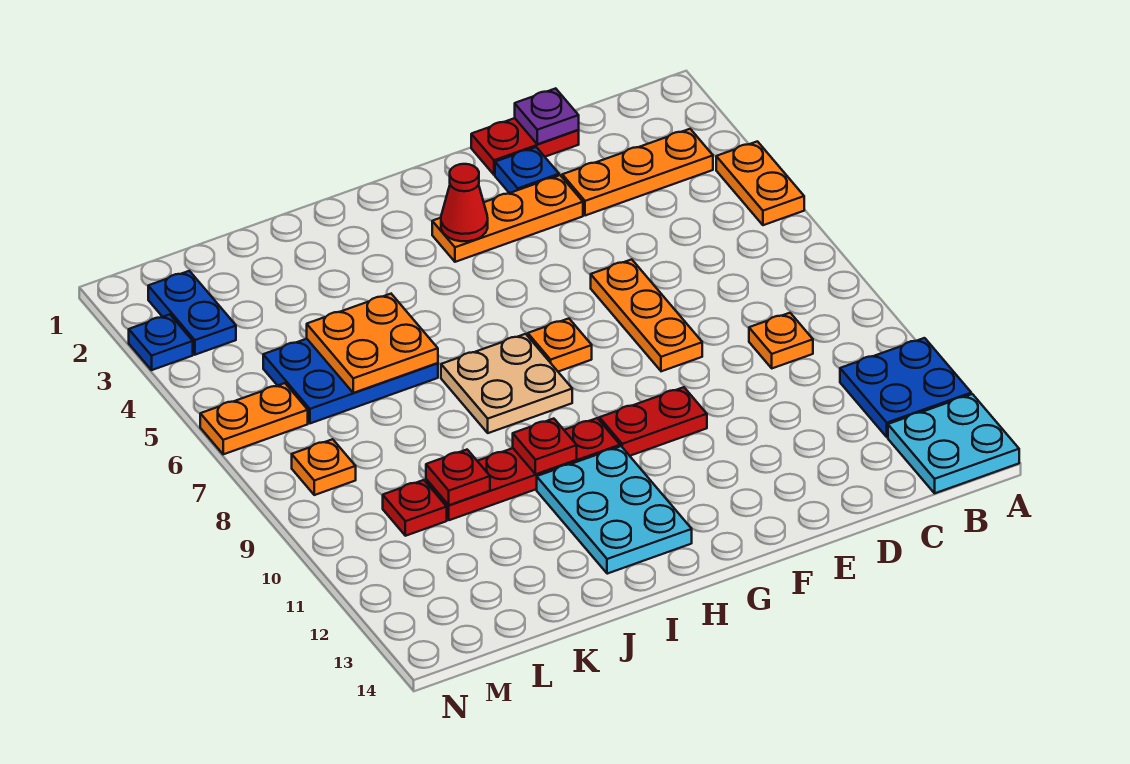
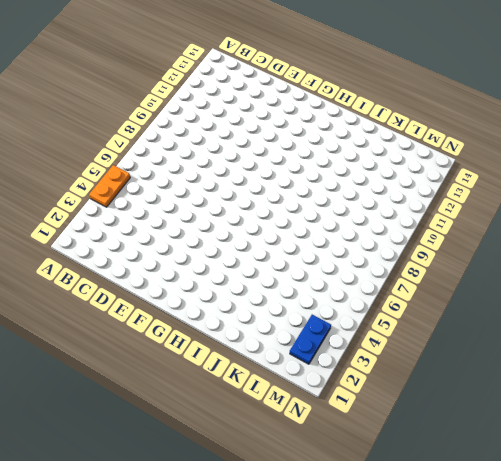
none -> blue plate A11:B12 level 1
none -> cyan plate A13:B14 level 1
none -> orange plate B3:D3 level 1

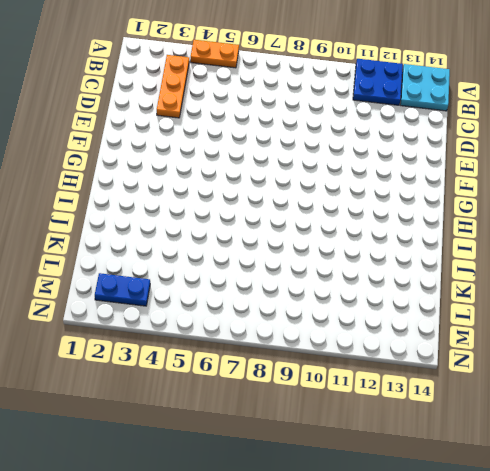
none -> orange plate C9 level 1
none -> red plate D1:E1 level 1
none -> blue plate E2 level 1

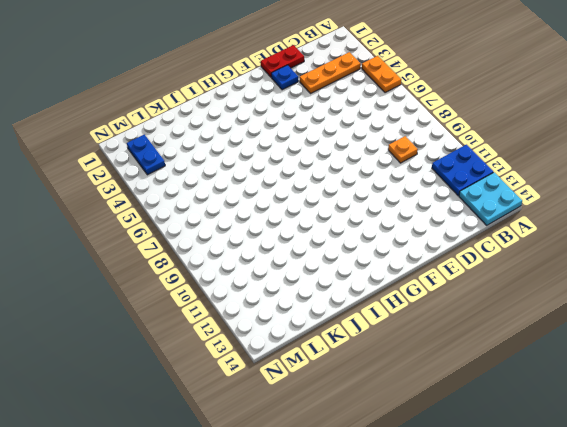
none -> orange plate E3:G3 level 1
none -> orange plate E6:E8 level 1
none -> red plate F10:G10 level 1

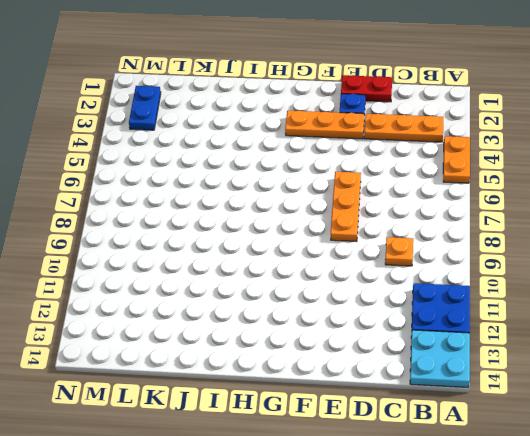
none -> red plate F10:G10 level 1
none -> orange plate G7 level 1
none -> tan plate H7:I8 level 1

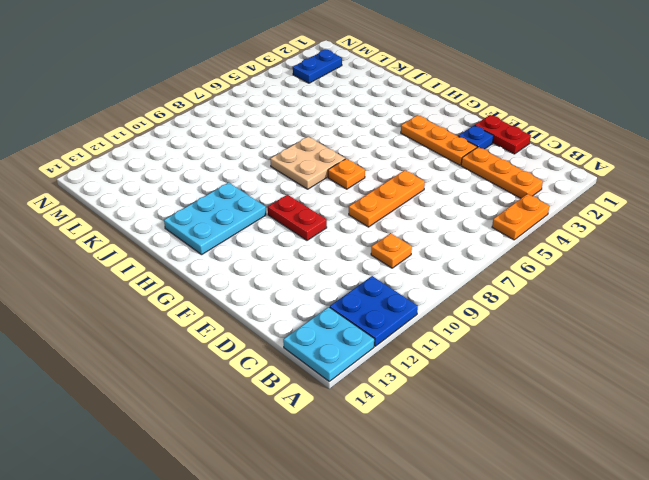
none -> red plate H10:K10 level 1
none -> blue plate J5:L6 level 1
none -> red plate L10 level 1

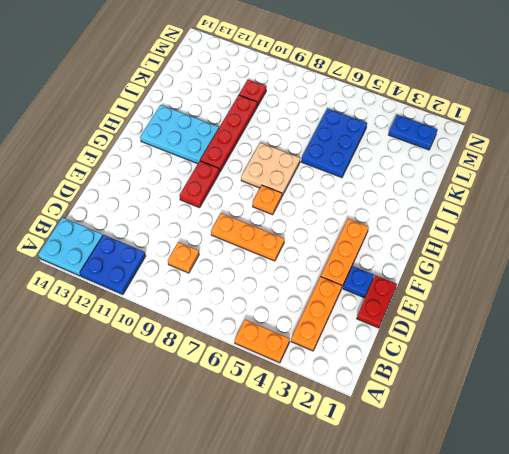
none -> orange plate M6:N6 level 1
none -> orange plate M8 level 1
none -> blue plate N3 level 1

